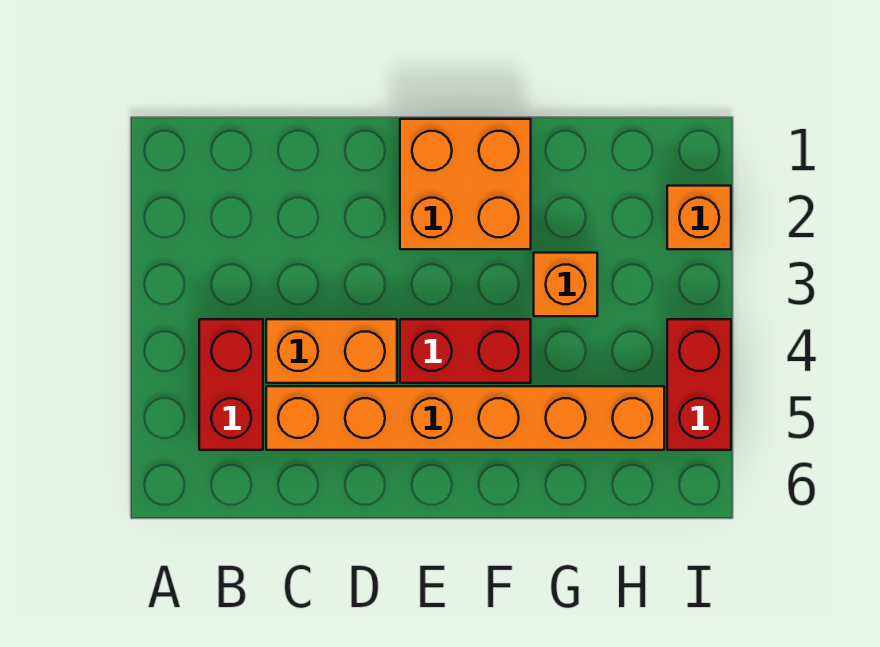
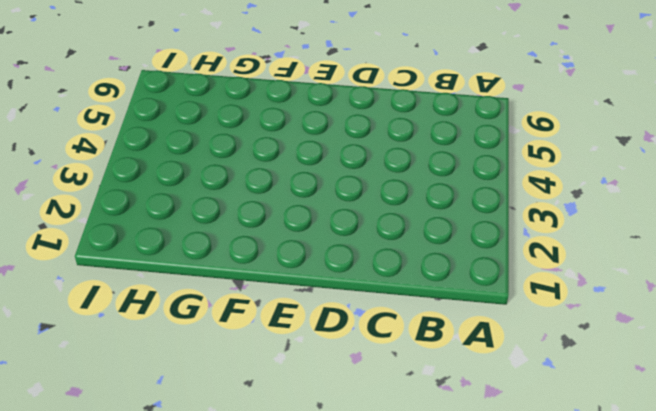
none -> red brick B4:B5 level 1
none -> orange brick C4:D4 level 1

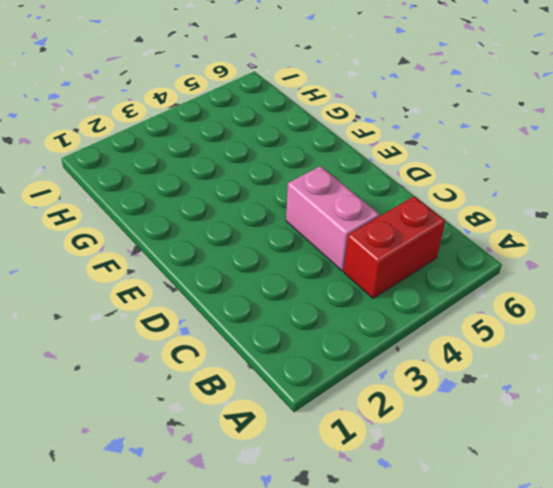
pink brick C4:D4 level 1 -> orange brick C4:D4 level 1
none -> orange brick C5:H5 level 1
none -> orange brick E1:F2 level 1

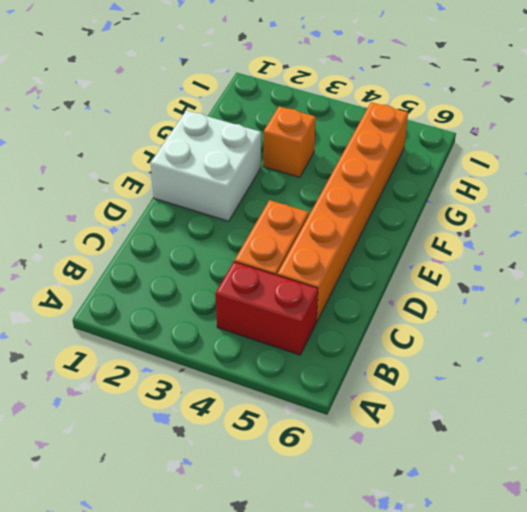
white brick E1:F2 level 1 -> orange brick E1:F2 level 1
none -> red brick E4:F4 level 1
none -> orange brick I2 level 1

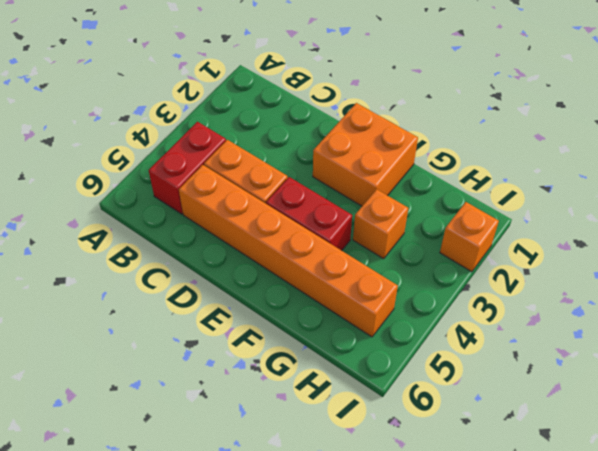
none -> red brick I4:I5 level 1

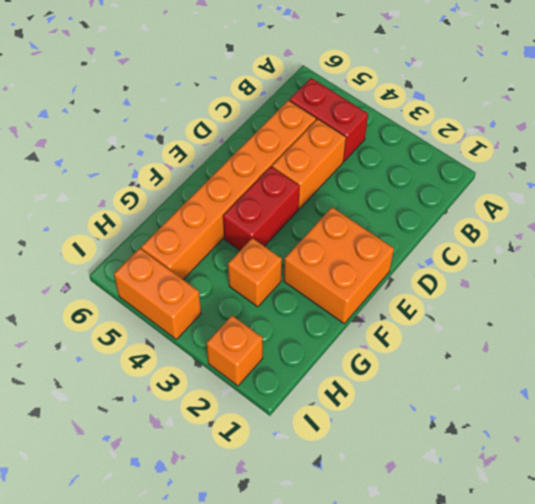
orange brick I4:I5 level 1 -> red brick I4:I5 level 1

